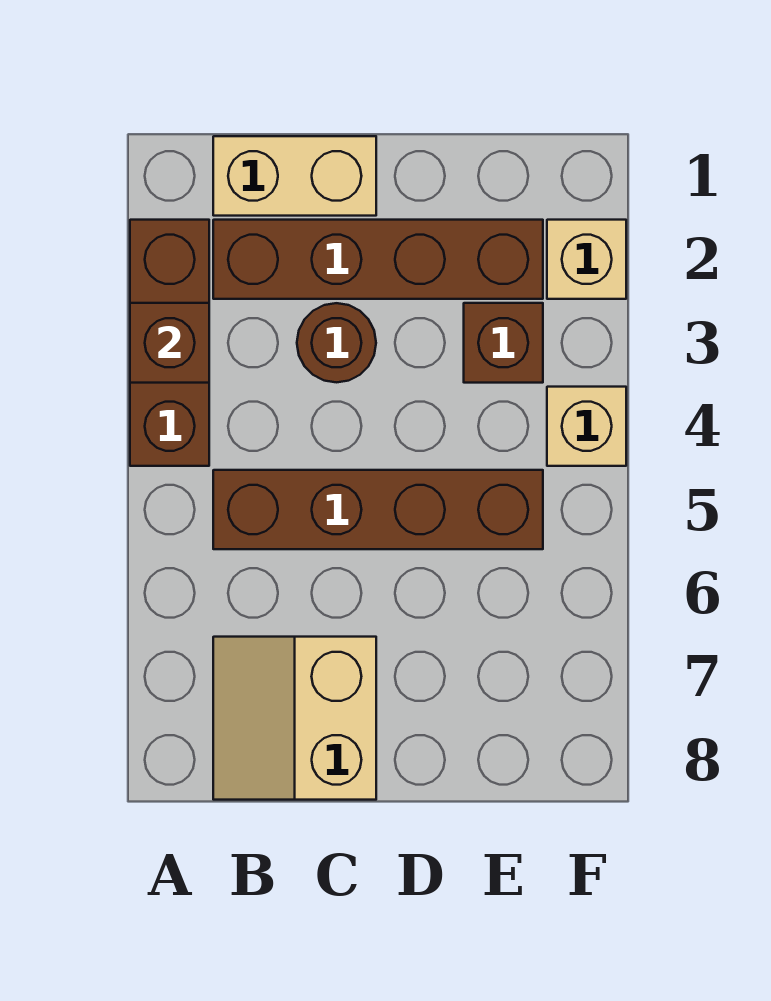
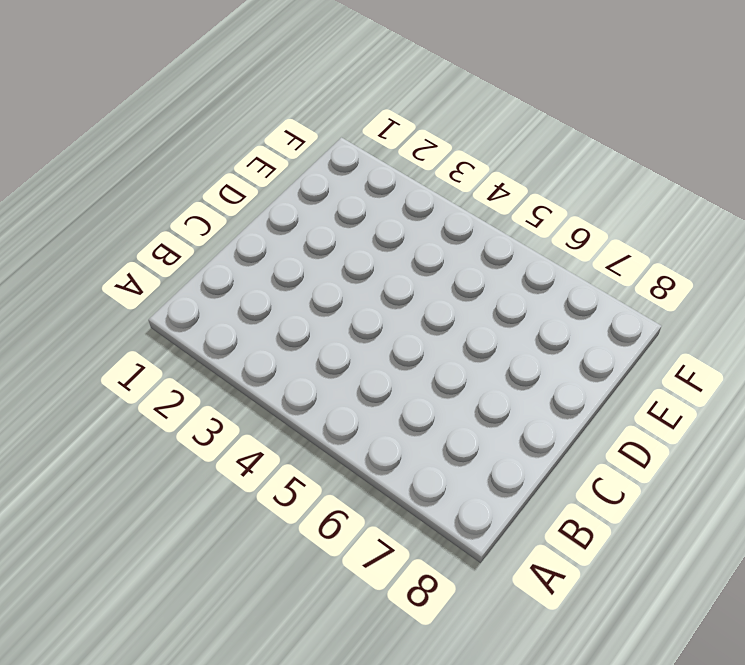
none -> brown brick A2:A4 level 1
none -> tan brick B1:C1 level 1

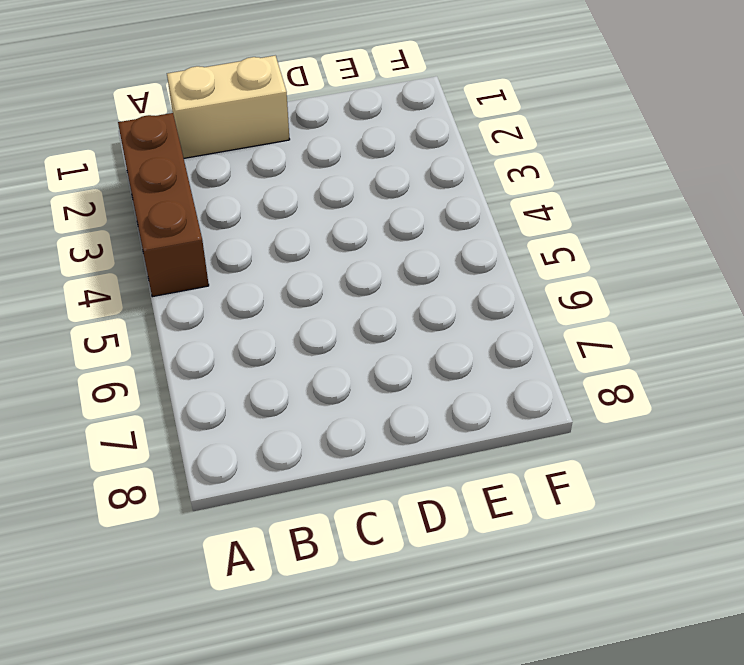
none -> brown brick B2:E2 level 1
none -> brown brick B5:E5 level 1

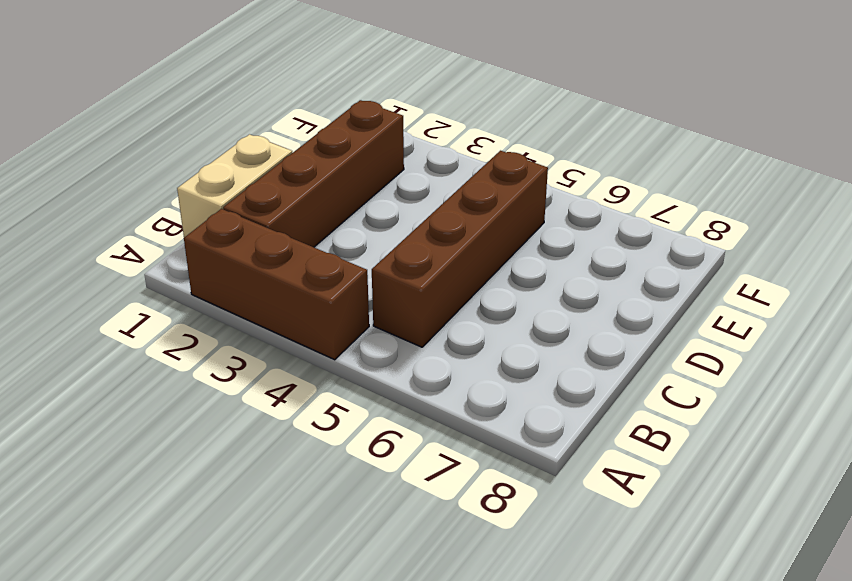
none -> tan slope B7:C8 level 1 top C
none -> brown round brick C3 level 1

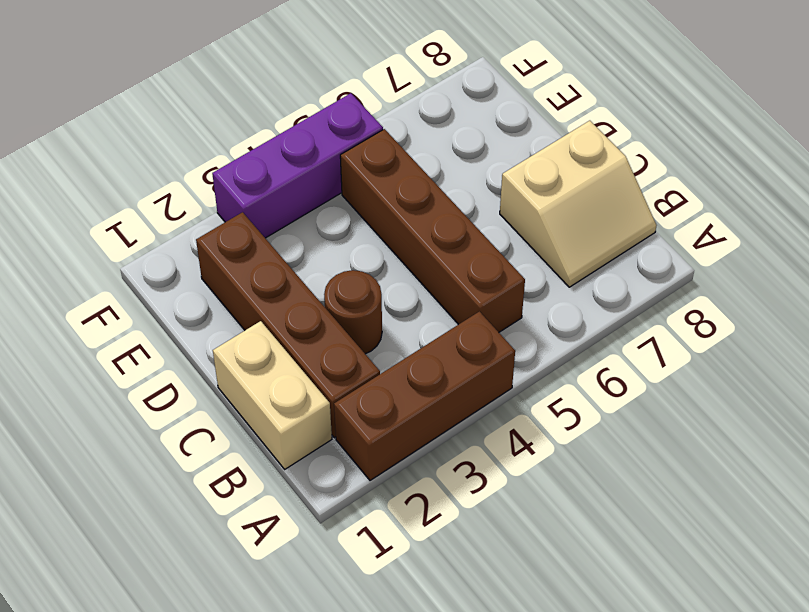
purple brick F3:F5 level 1 -> tan brick F4 level 1
none -> brown brick E3 level 1
none -> tan brick F2 level 1

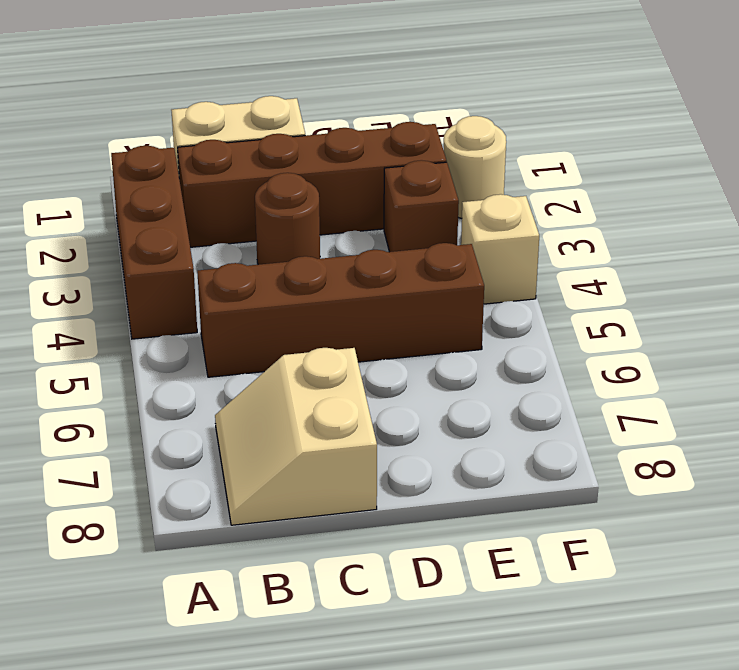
tan round brick F2 level 1 -> tan brick F2 level 1
none -> brown brick A3 level 2

